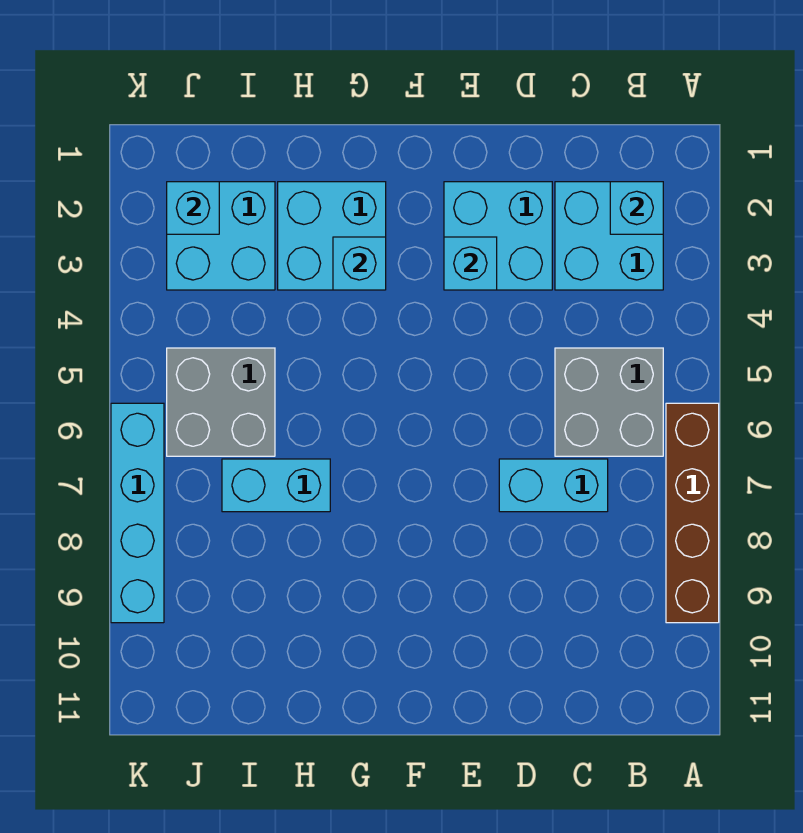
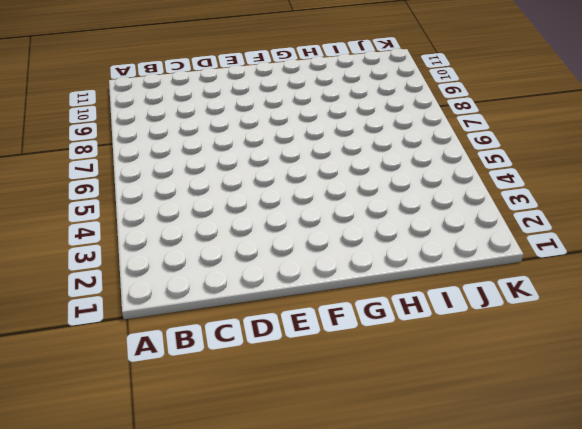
none -> brown brick A6:A9 level 1
none -> cyan brick B2:C3 level 1
none -> grey brick B5:C6 level 1

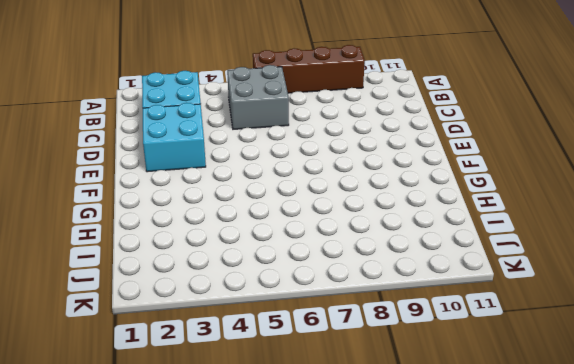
none -> cyan brick C7:D7 level 1
none -> cyan brick G2:H3 level 1
none -> cyan brick H7:I7 level 1

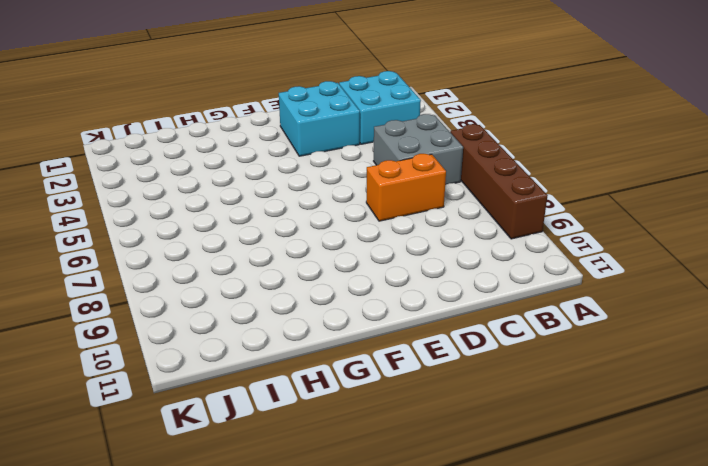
orange brick C7:D7 level 1 -> cyan brick C7:D7 level 1
none -> cyan brick G2:H3 level 1
none -> cyan brick H7:I7 level 1
none -> cyan brick I2:J3 level 1

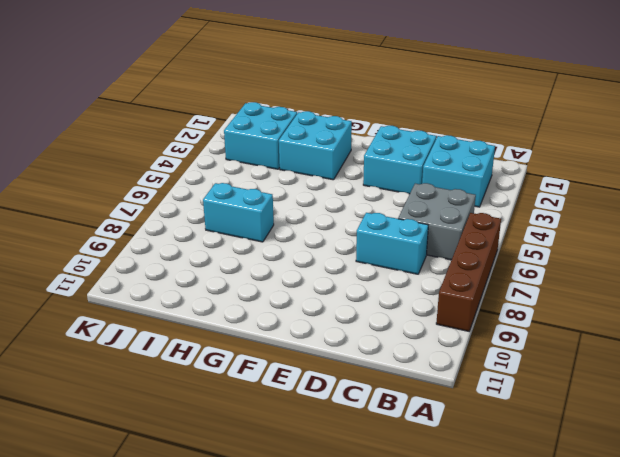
none -> grey brick I5:J6 level 1
none -> cyan brick K6:K9 level 1
none -> cyan brick B2 level 2

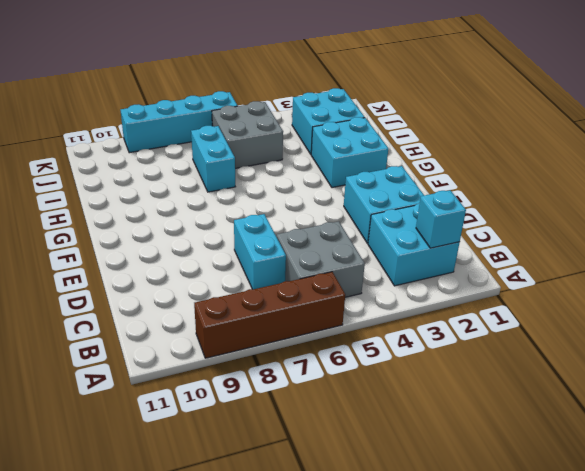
none -> cyan brick E3 level 2
none -> cyan brick G3 level 2
none -> cyan brick J2 level 2

